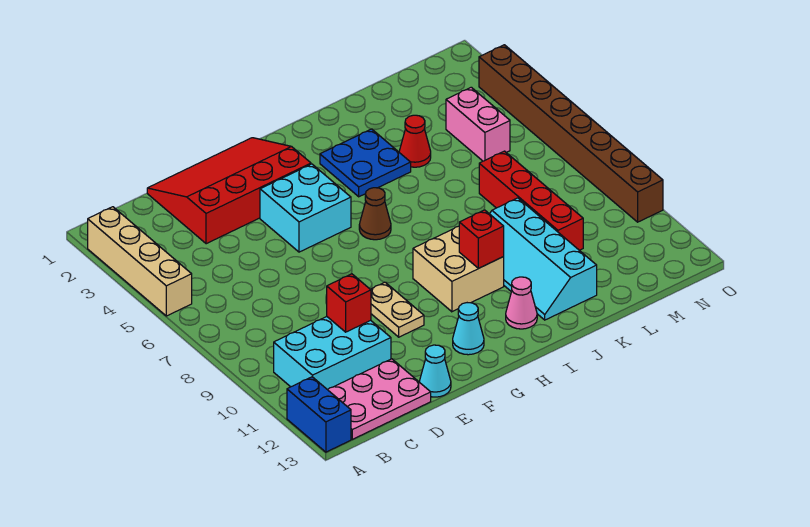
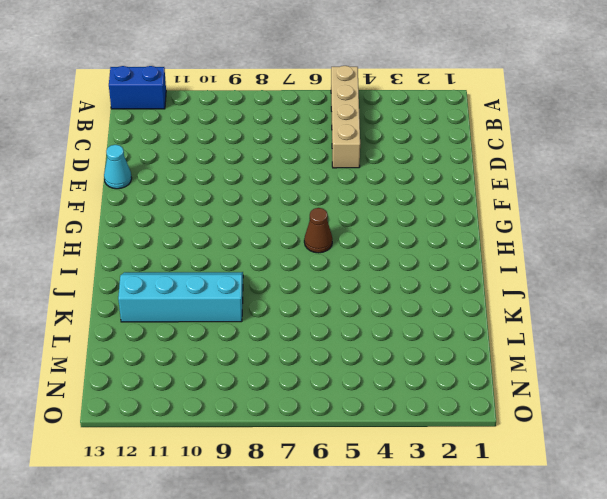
tan brick A5:D5 level 1 -> tan brick A2:A5 level 1
none -> cyan brick B10:D11 level 1
none -> pink plate B12:D13 level 1
none -> red slope D1:G3 level 1 top 3

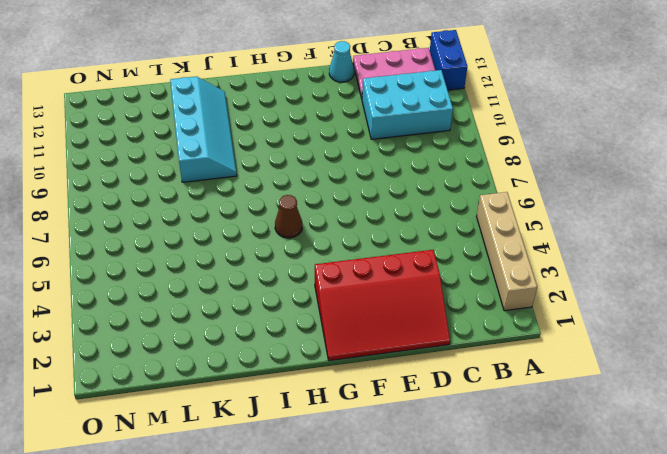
none -> cyan brick F4:G5 level 1
none -> tan plate F9:F10 level 1
none -> cyan cone G12 level 1

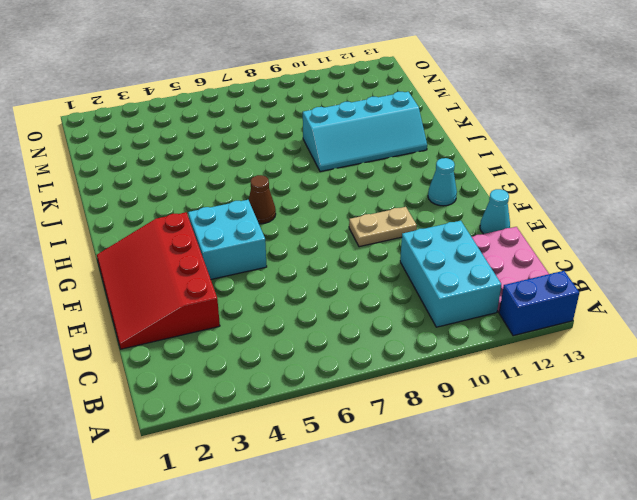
none -> tan brick A2:A5 level 1
none -> tan brick H9:I10 level 1
none -> blue plate I3:J4 level 1

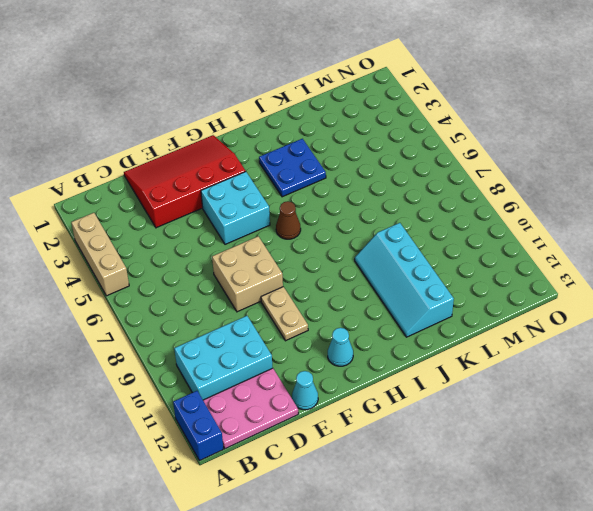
tan brick A3:A5 level 1 -> tan brick A2:A5 level 1
tan brick E7:F8 level 1 -> tan brick H9:I10 level 1
none -> pink cone I12 level 1
none -> red cone K4 level 1
none -> red brick L7:L10 level 1

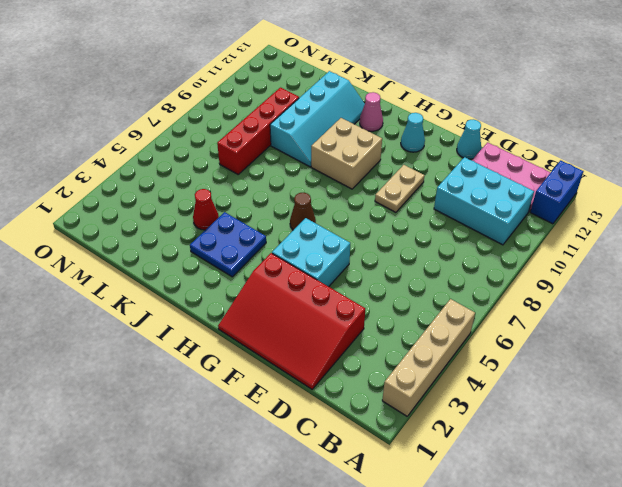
none -> pink brick M4:M5 level 1
none -> brown brick O3:O10 level 1
none -> red brick D10 level 2

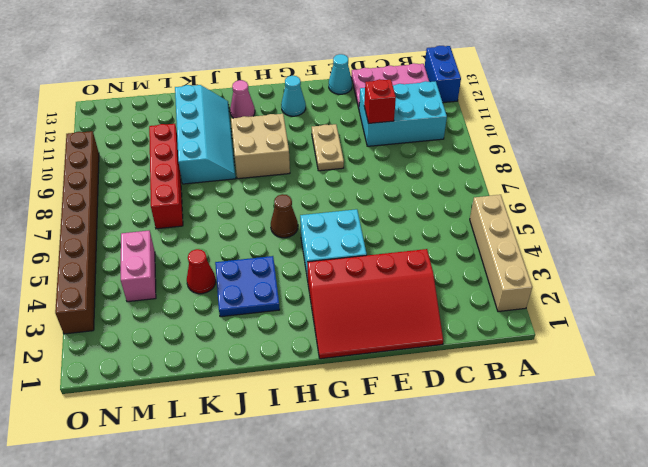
none -> red brick I10 level 2

